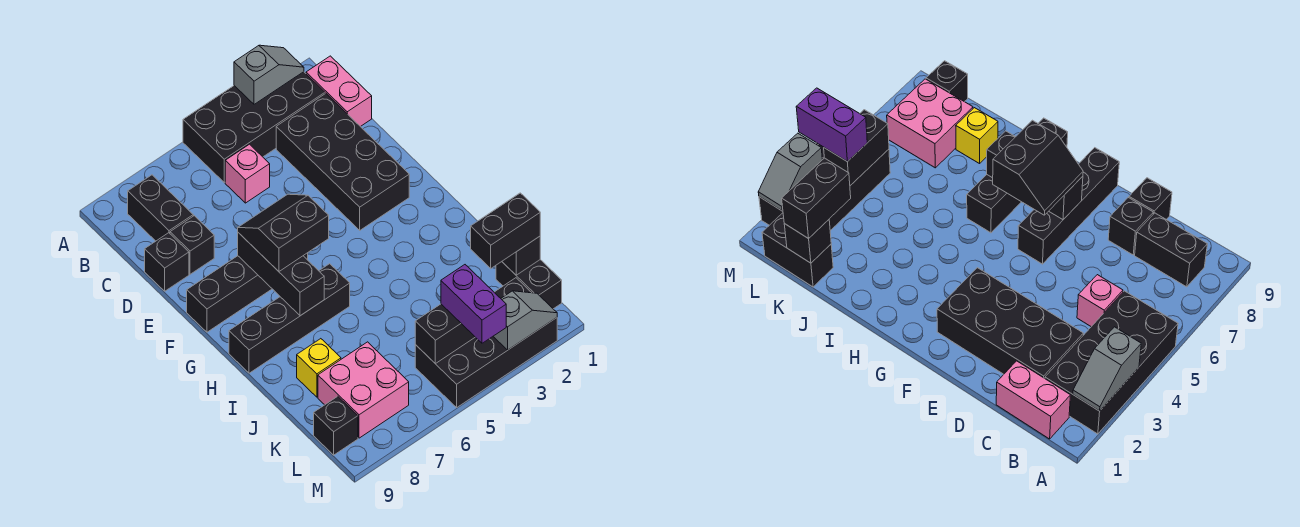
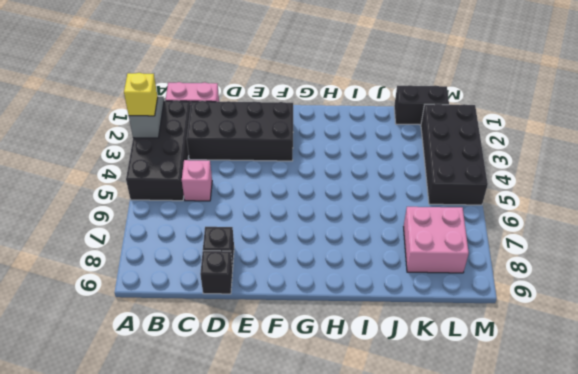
yellow brick A3 level 3 -> yellow brick J8 level 1
none -> black brick B8:C8 level 1
none -> black brick F6:F9 level 1
none -> black brick H6:H9 level 1

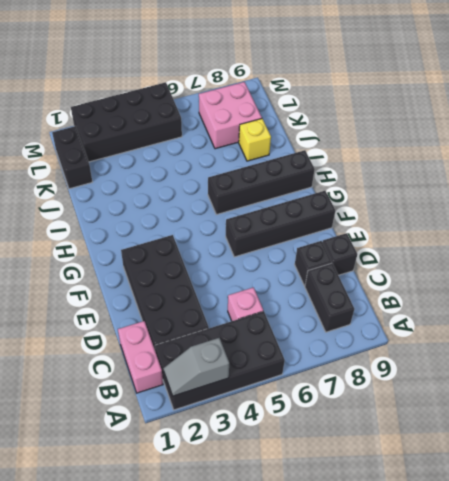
none -> black brick L9 level 1
none -> black brick F7:H7 level 2
none -> black brick K1 level 2

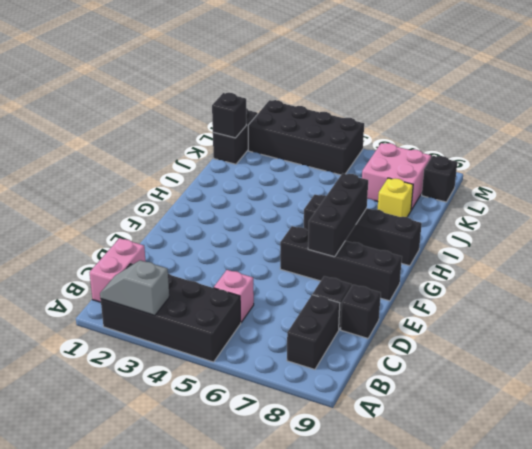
none -> black brick C2:F3 level 1
none -> black brick L4:L5 level 2
none -> grey slope M2:M3 level 2 top 3

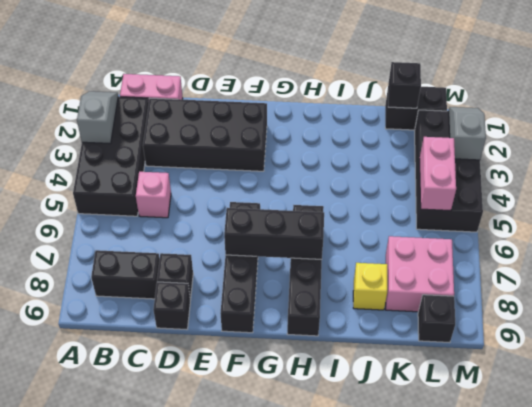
pink brick L4:L5 level 2 -> black brick L4:L5 level 2
none -> black slope F6:G7 level 3 top G
none -> black brick K1:K2 level 3
none -> purple brick L4:M4 level 3

